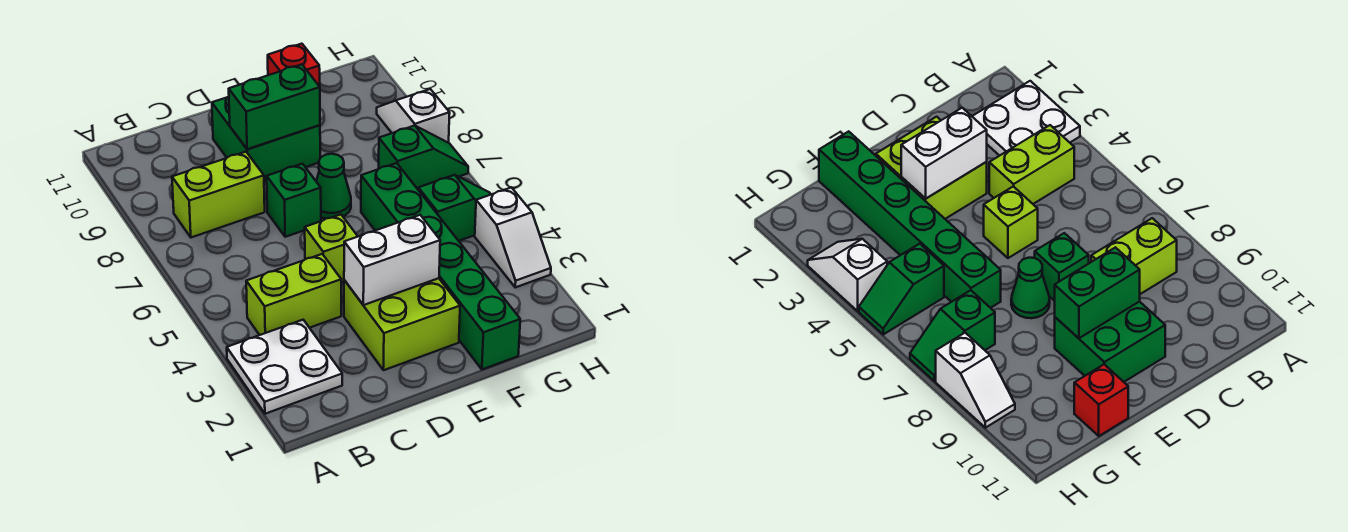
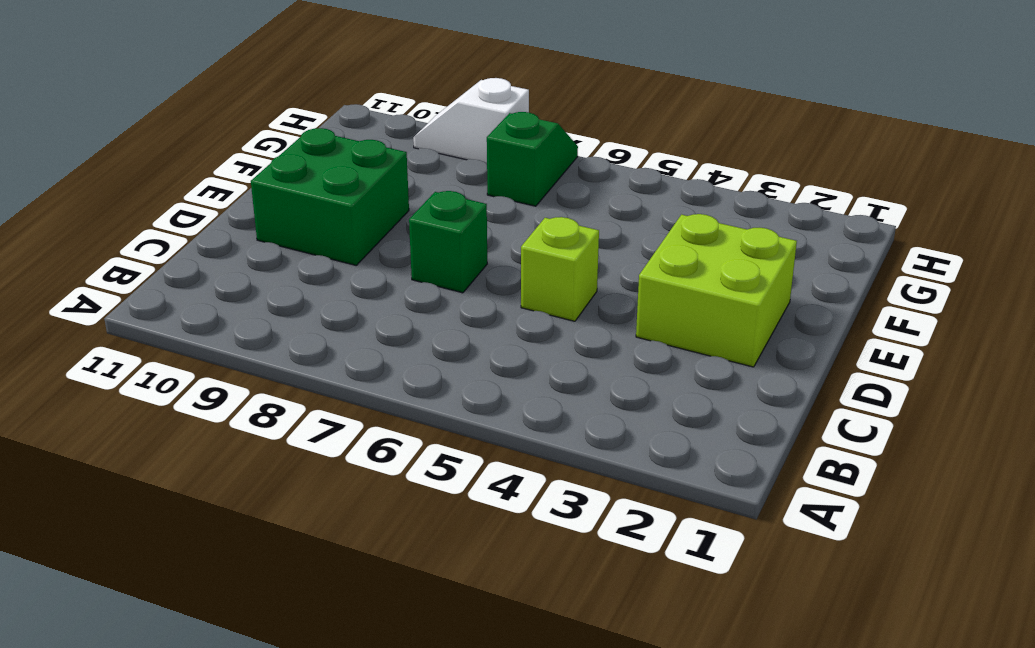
none -> white plate A2:B3 level 1
none -> lime brick B4:C4 level 1
none -> lime brick B8:C8 level 1

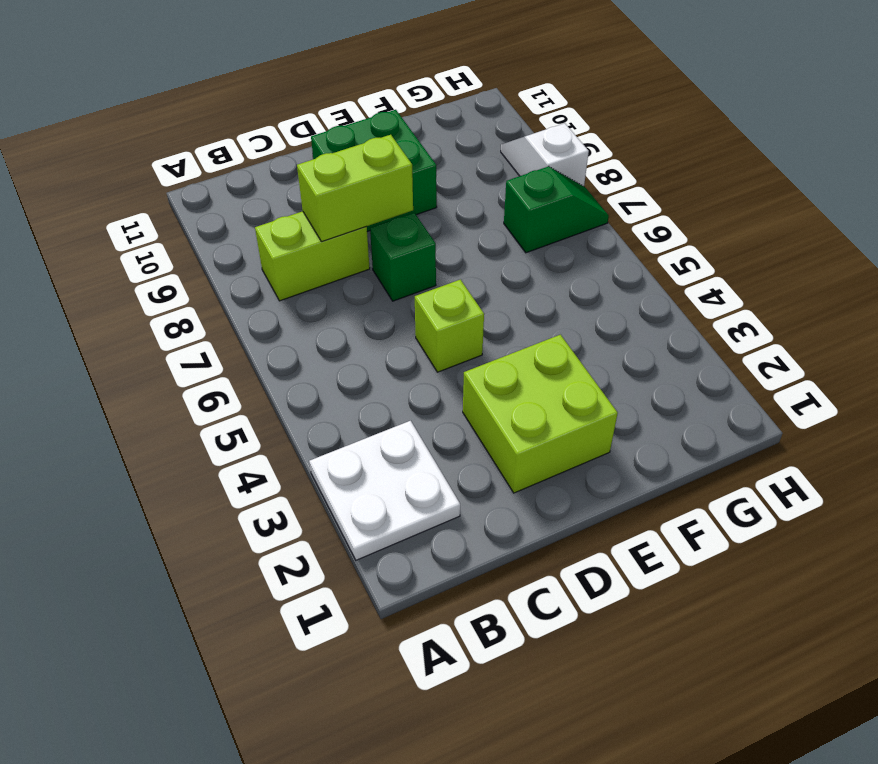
lime brick C8:D8 level 2 -> lime brick B4:C4 level 1
none -> green cone E7 level 1
none -> green brick F1:F6 level 1
none -> red brick F11 level 1

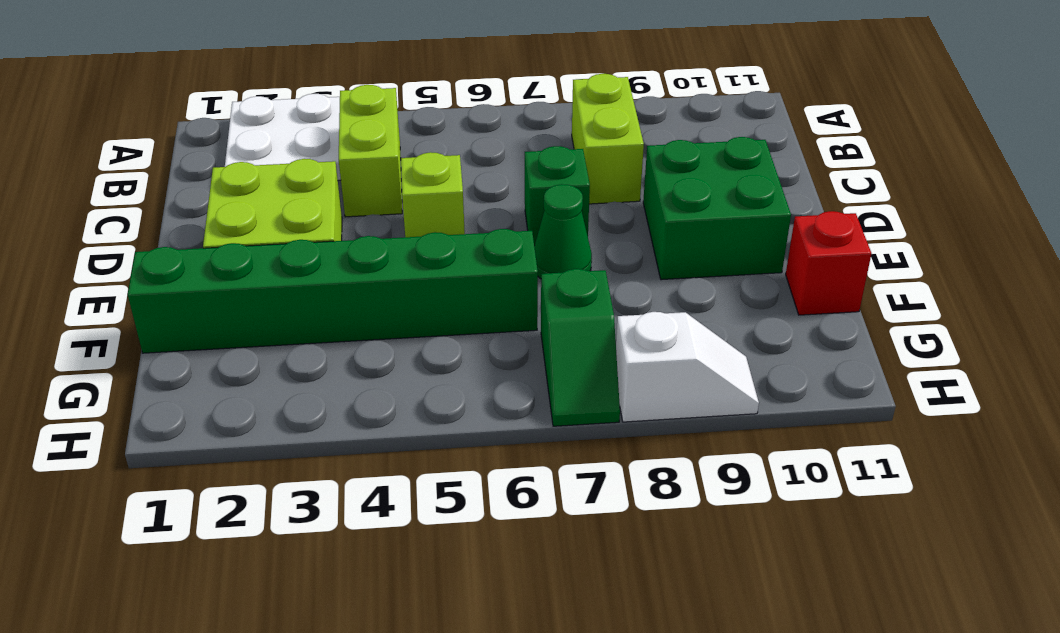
none -> green slope G5:H5 level 1 top G
none -> white slope H3:H4 level 1 top 4
none -> white brick D3:E3 level 2

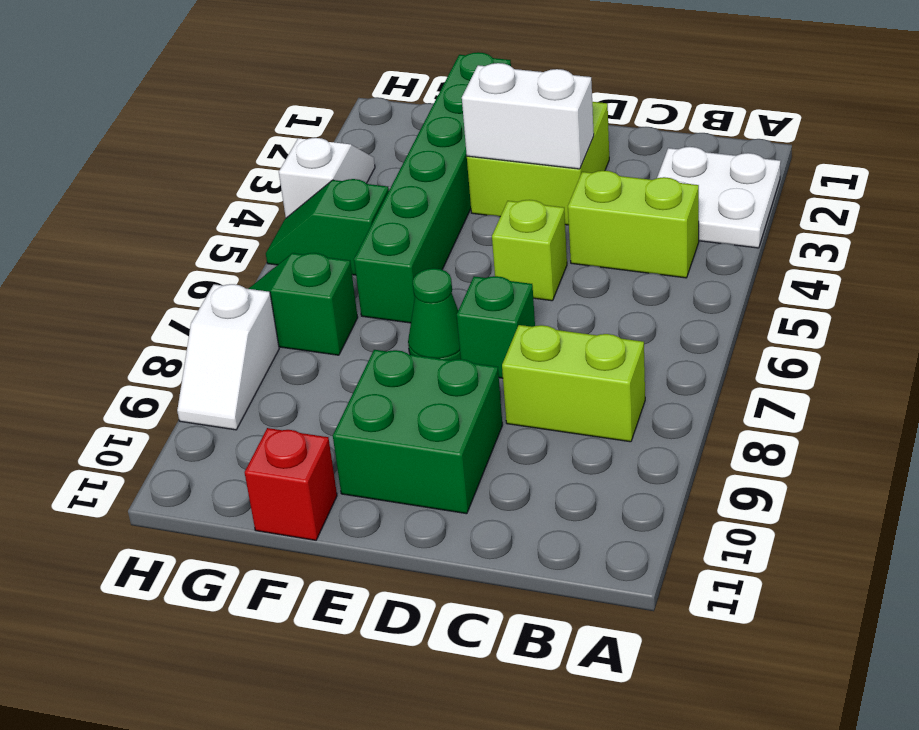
none -> green brick D9:E9 level 2

